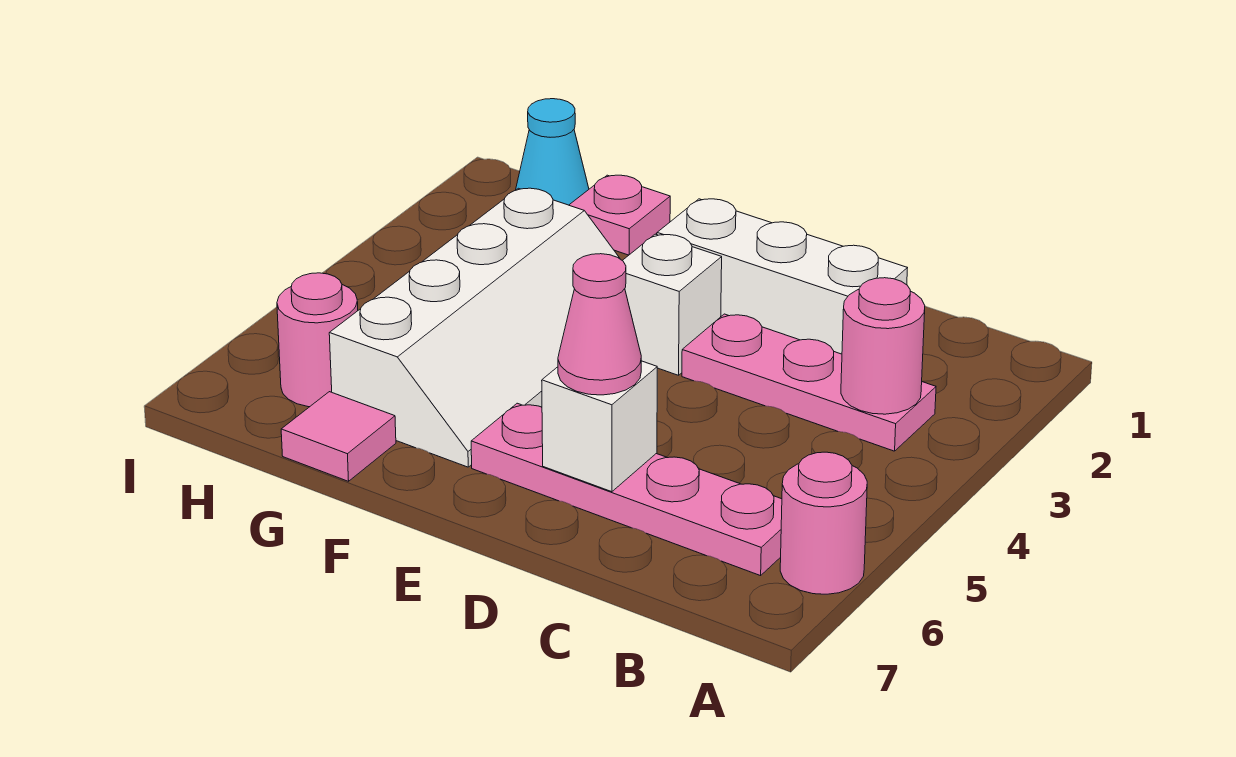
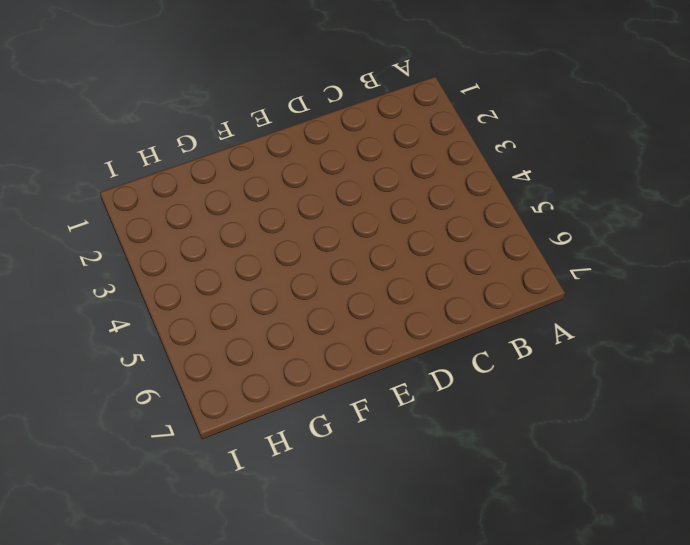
none -> pink round brick A6 level 1
none -> pink plate B3:D3 level 1
none -> pink plate B6:E6 level 1

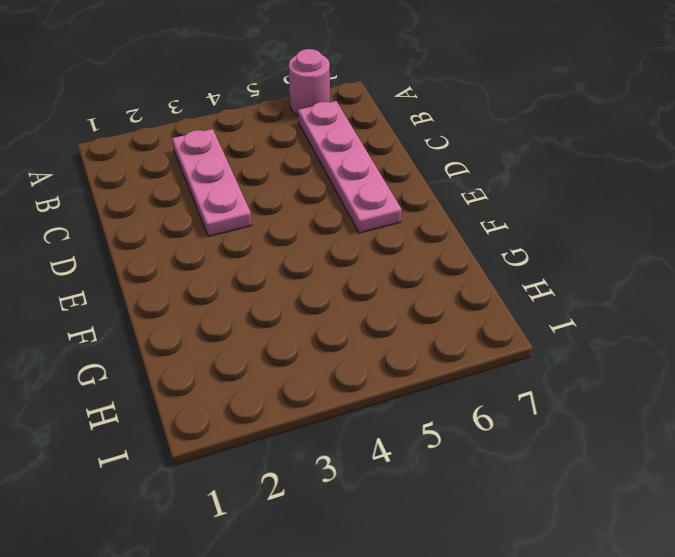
none -> white brick C2:E2 level 1
none -> white brick E3 level 1
none -> white slope F3:G6 level 1 top G

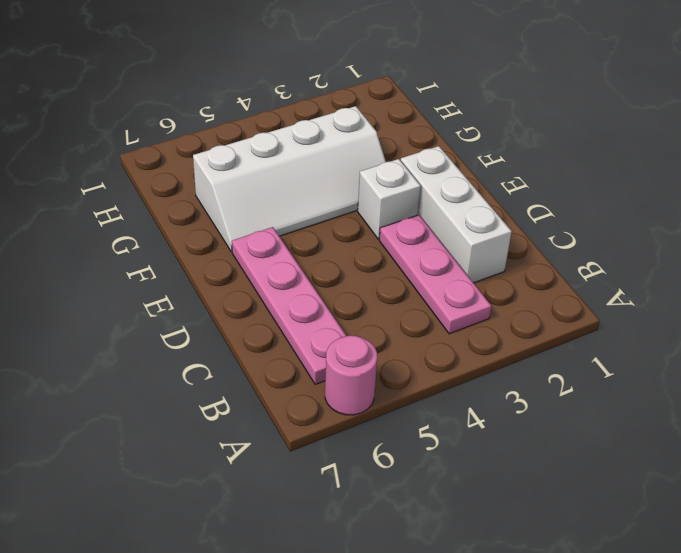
none -> pink plate G1 level 1
none -> pink tile G7 level 1
none -> cyan cone H1 level 1

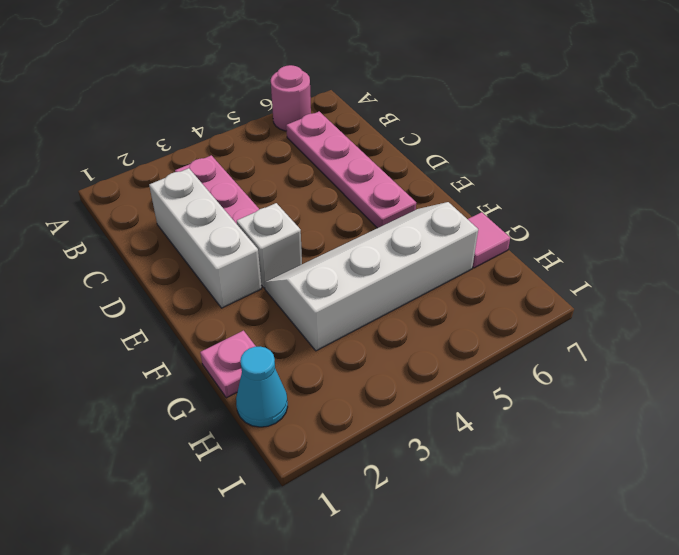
none -> pink round brick H6 level 1
none -> pink round brick B3 level 2
none -> white brick D6 level 2

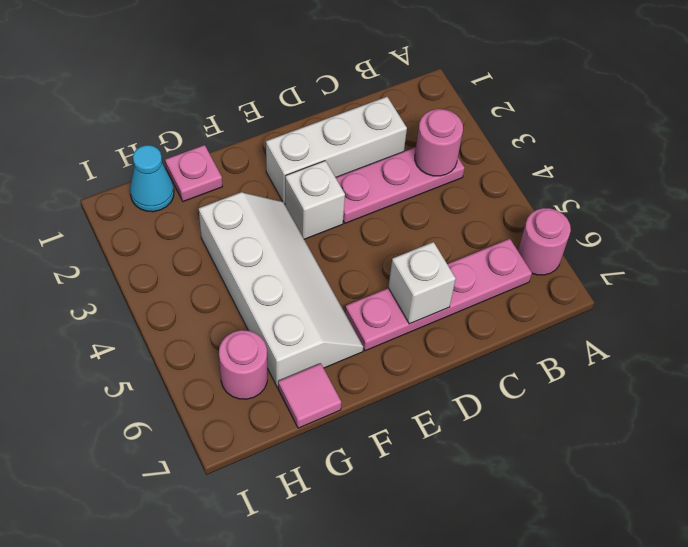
none -> pink cone D6 level 3

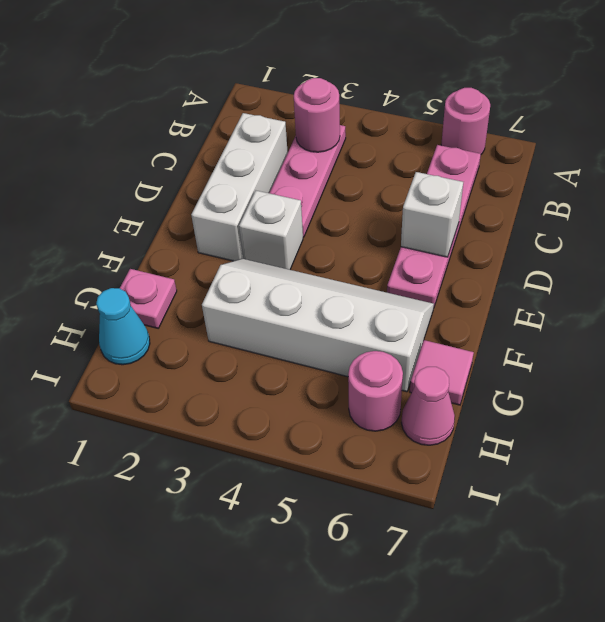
pink cone H7 level 1 -> pink cone D6 level 3

